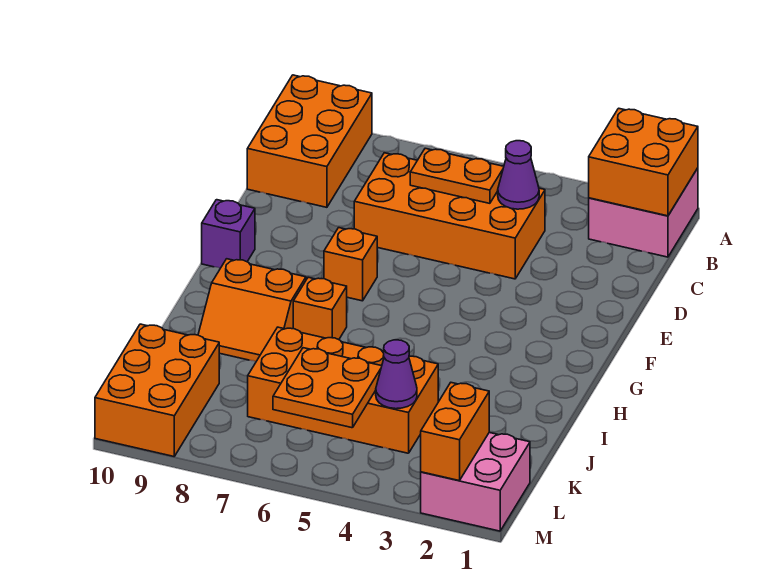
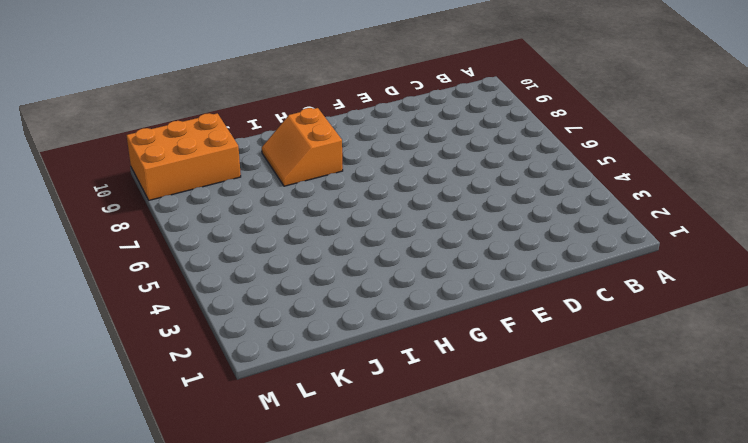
none -> pink brick A1:B2 level 1
none -> orange brick A9:C10 level 1
none -> orange brick C4:D7 level 1

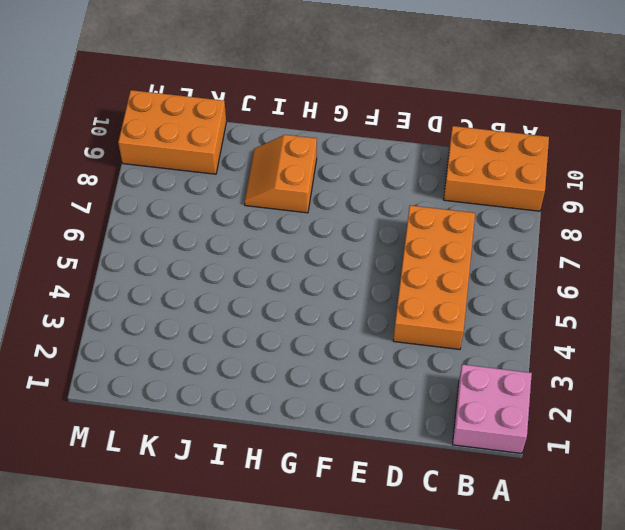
none -> orange brick F7 level 1
none -> purple brick F10 level 1
none -> orange brick H7 level 1

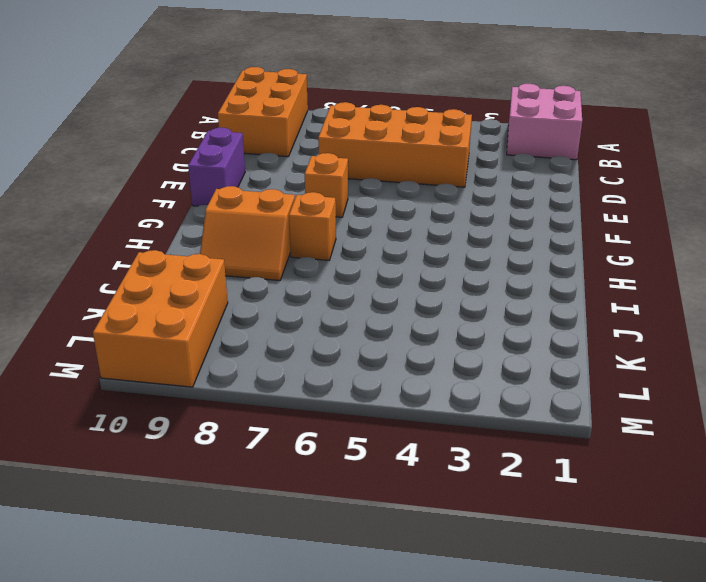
purple brick E10:F10 level 1 -> purple brick F10 level 1
none -> orange brick J4:K7 level 1
none -> pink brick L1:M2 level 1
none -> orange brick A1:B2 level 2

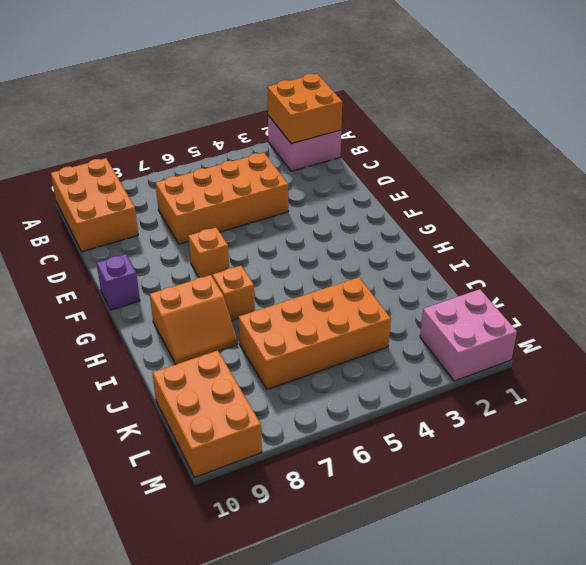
none -> purple cone C4 level 2
none -> orange plate C5:C6 level 2
none -> purple cone K4 level 2

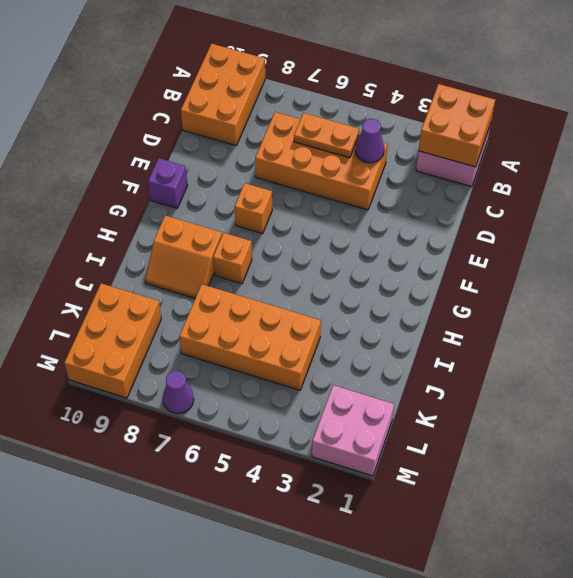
purple cone M7 level 1 -> purple cone K4 level 2
none -> orange plate K5:L6 level 2
none -> orange brick L2:M2 level 2

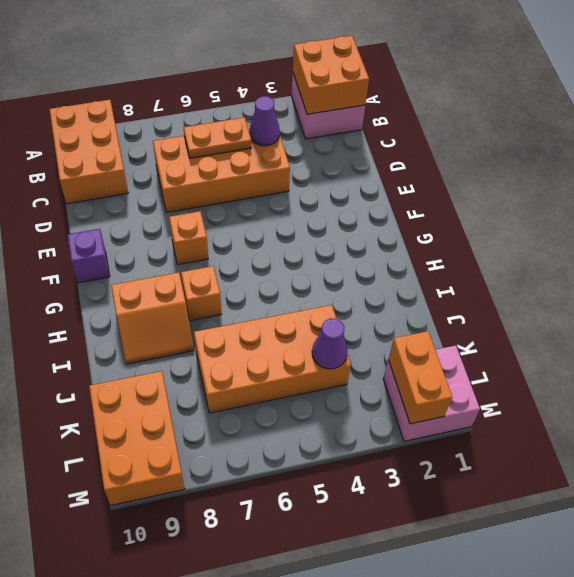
none -> orange plate K5:L6 level 2

